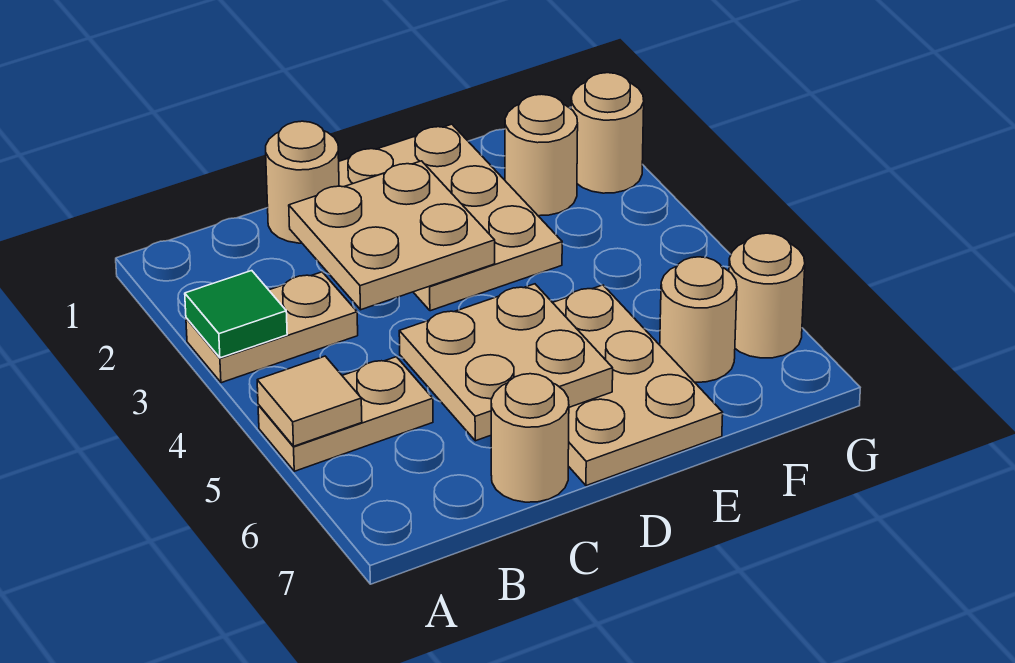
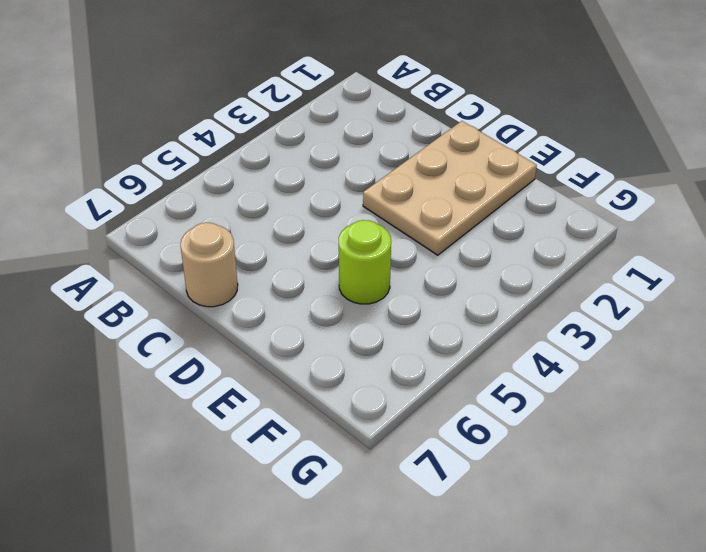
lime round brick E5 level 1 -> tan plate D5:E7 level 1
none -> tan plate A3:B3 level 1
none -> tan plate A5:B5 level 1
none -> tan round brick C1 level 1

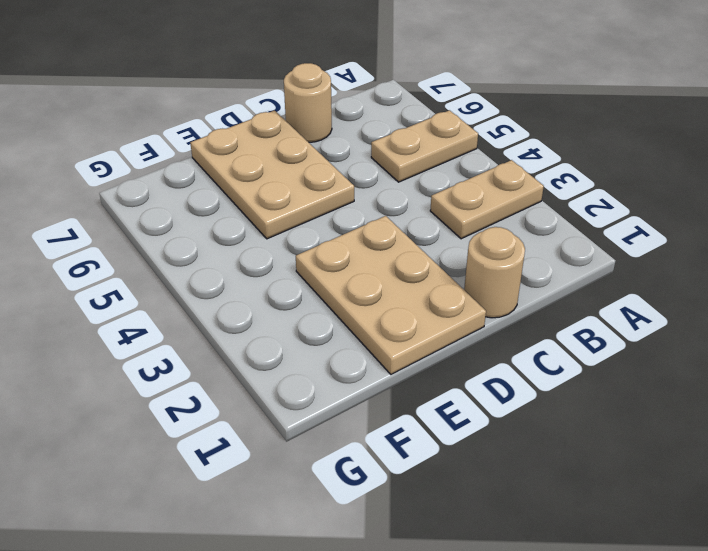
none -> tan round brick F2 level 1
none -> tan round brick F6 level 1
none -> tan round brick G2 level 1

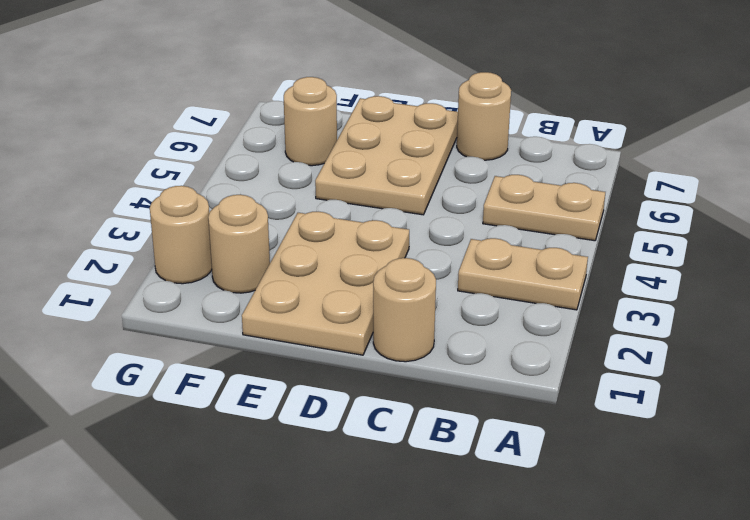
none -> tan round brick G6 level 1
none -> green tile A3 level 2
none -> tan tile A5 level 2

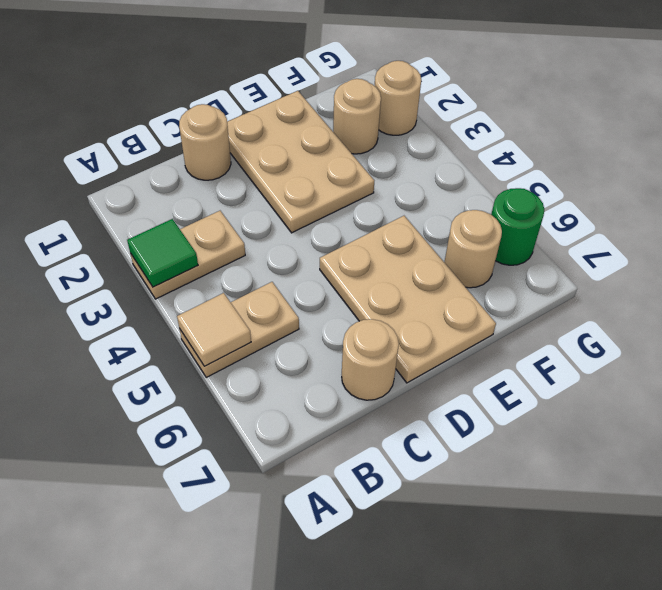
green round brick G6 level 1 -> tan round brick G6 level 1
none -> tan plate C2:D3 level 2
none -> tan plate C5:D6 level 2

